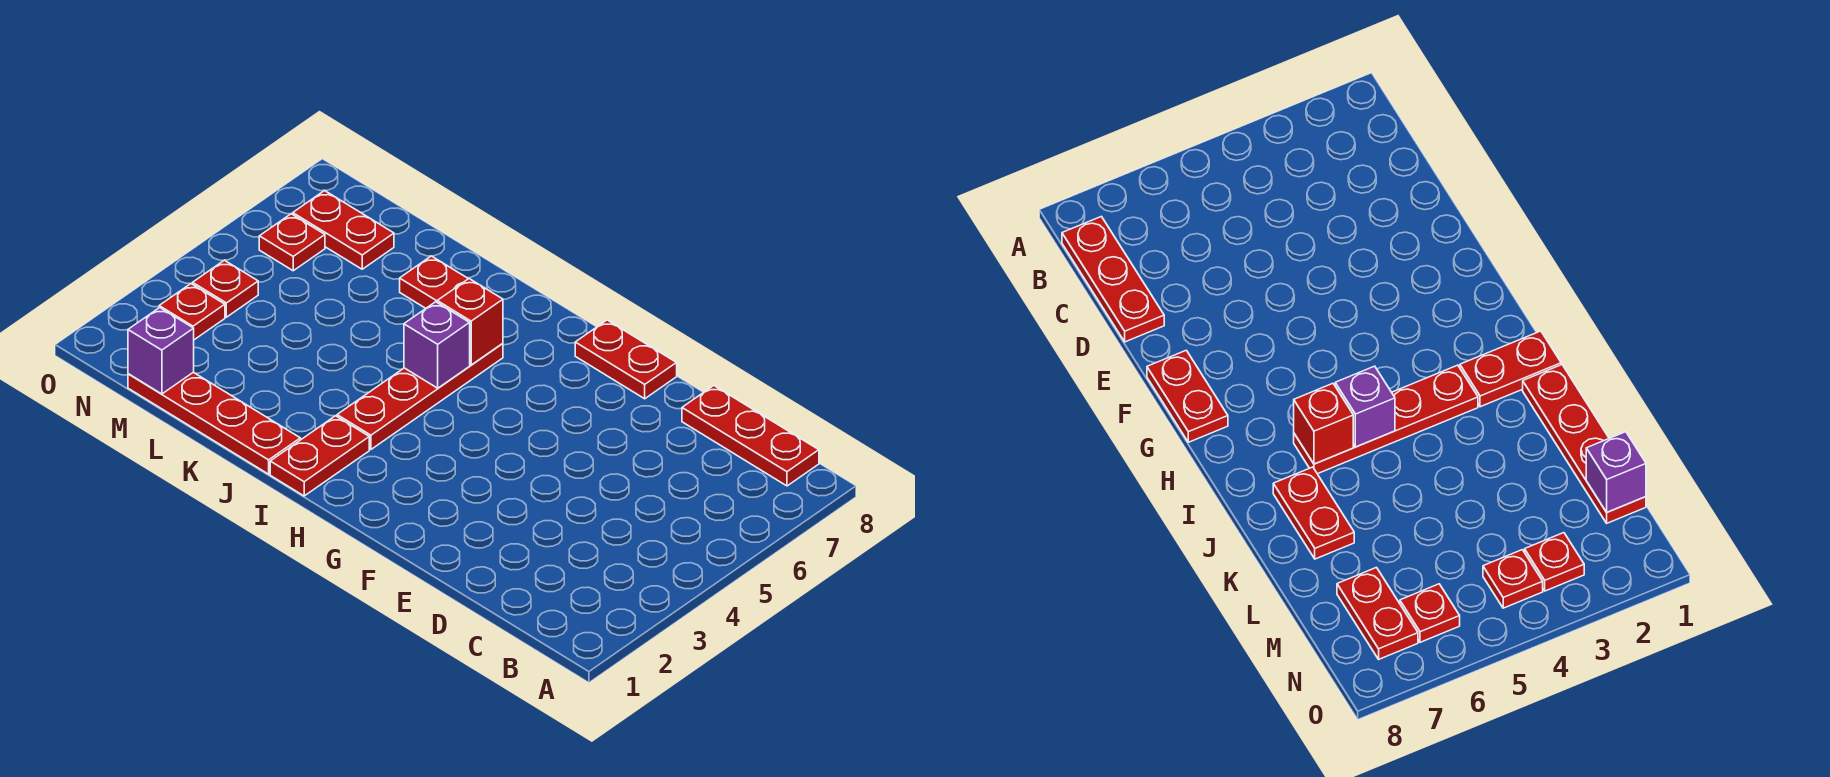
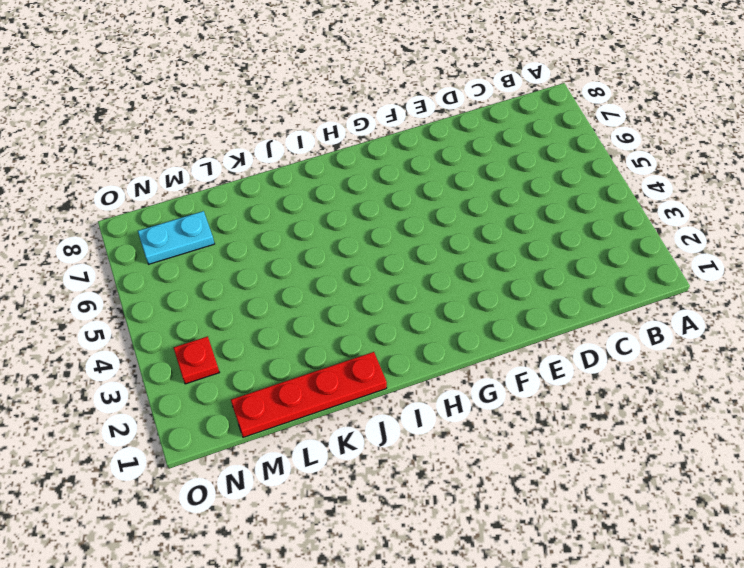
cyan plate M7:N7 level 1 -> red plate M7:N7 level 1
none -> red plate B8:D8 level 1
none -> red plate F8:G8 level 1
none -> red plate I1:I2 level 1

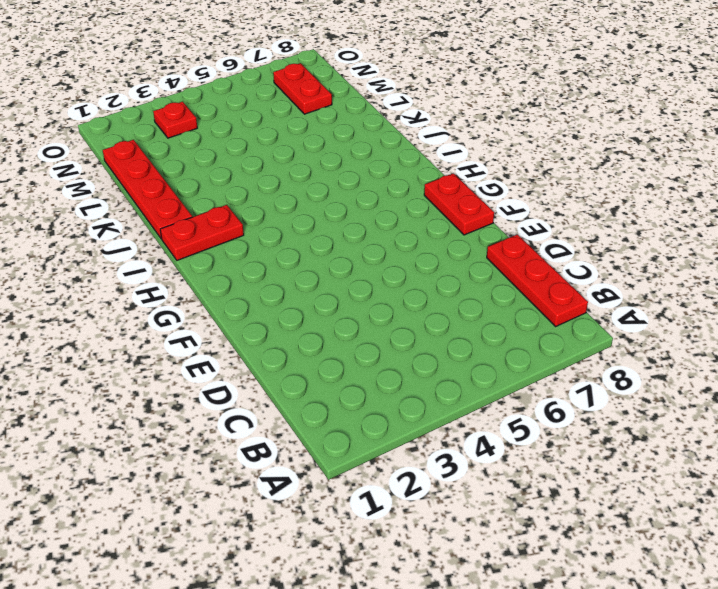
none -> red plate I3:I6 level 1
none -> red plate J7:K7 level 1
none -> red plate N4 level 1

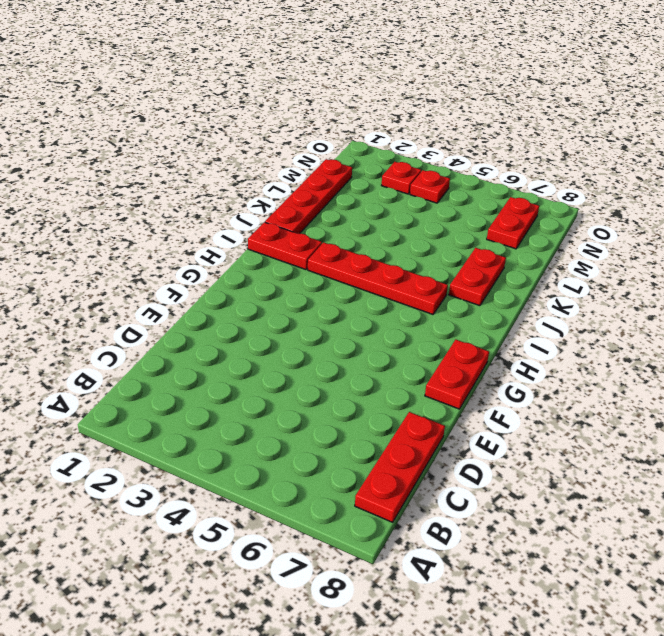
none -> red plate N6 level 1
none -> purple brick I5 level 2
none -> red brick I6 level 2

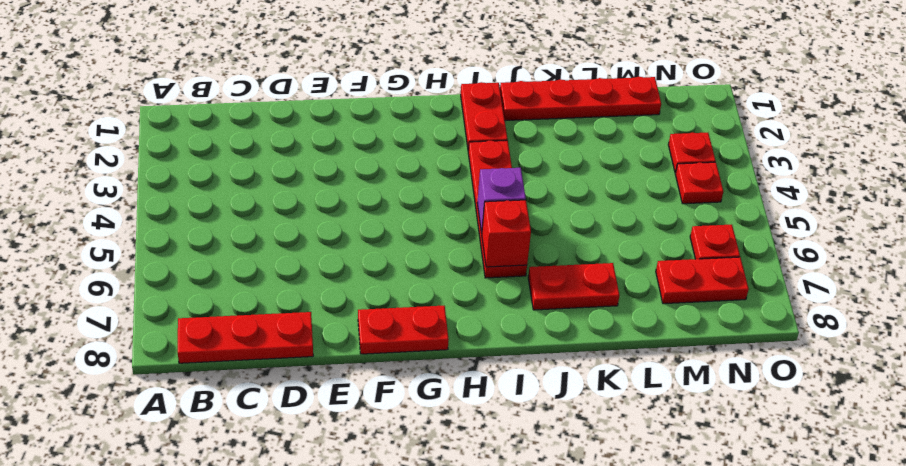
none -> purple brick M1 level 2

